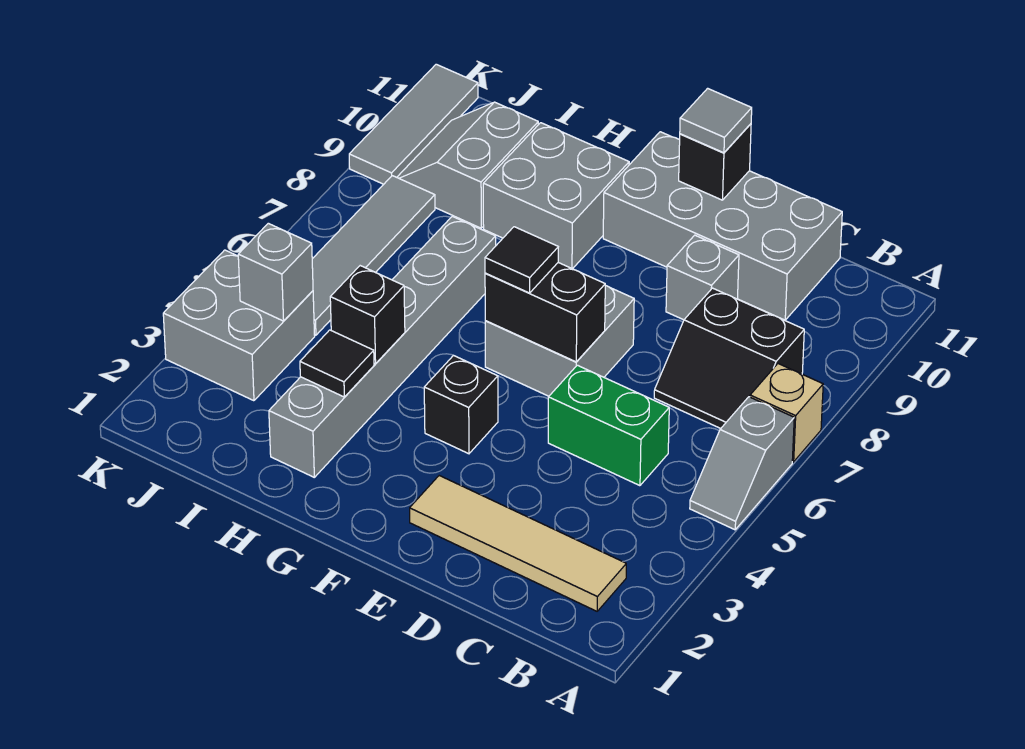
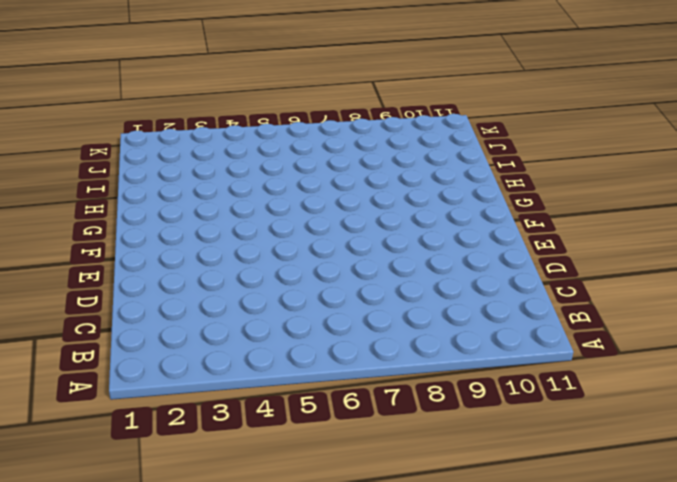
none -> grey slope A5:A6 level 1 top 6
none -> tan brick A7 level 1
none -> tan tile B2:E2 level 1

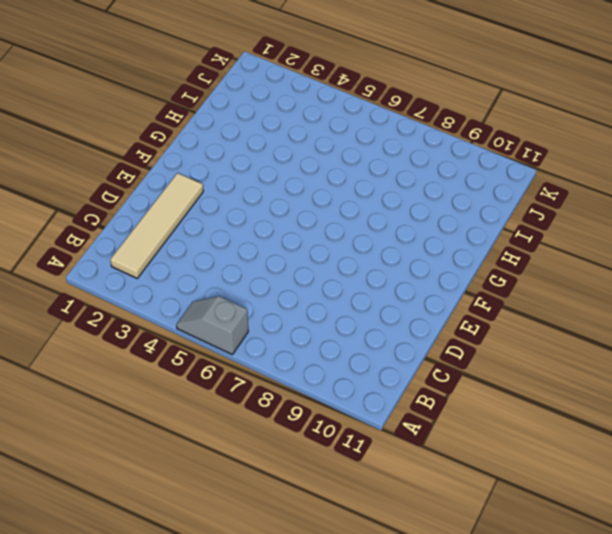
none -> tan brick A7 level 1
none -> black slope B7:C8 level 1 top 8
none -> green brick C5:D5 level 1

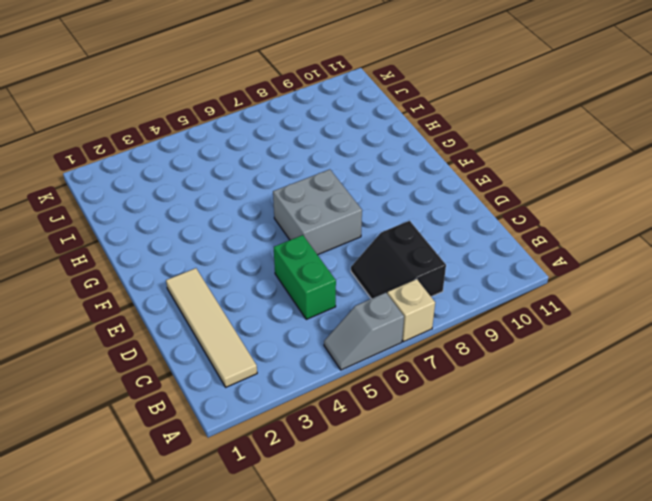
none -> grey brick C10:F11 level 1
none -> grey brick D9 level 1
none -> black brick F4 level 1

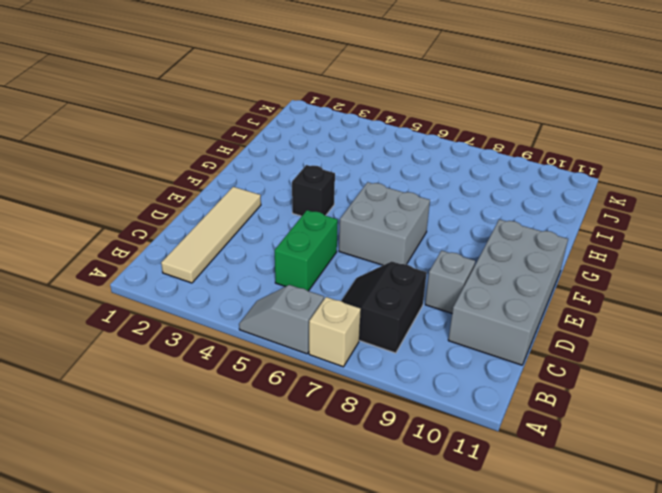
none -> grey brick G9:H10 level 1
none -> grey brick H2:H7 level 1
none -> grey slope I9:J10 level 1 top I

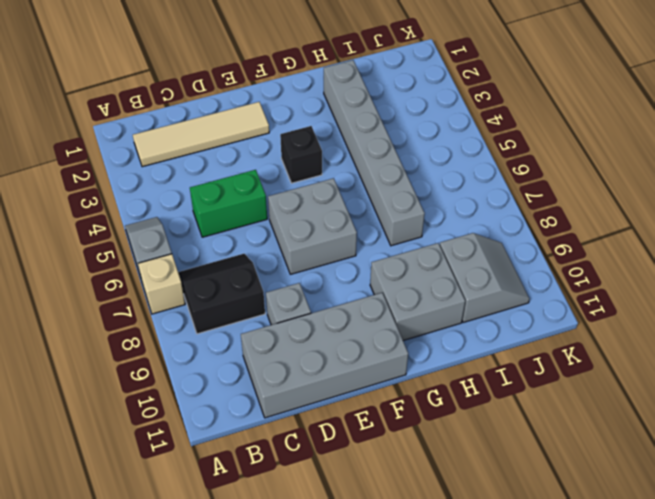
none -> grey brick J3:K4 level 1
none -> grey tile J5:J8 level 1
none -> grey tile K9:K11 level 1

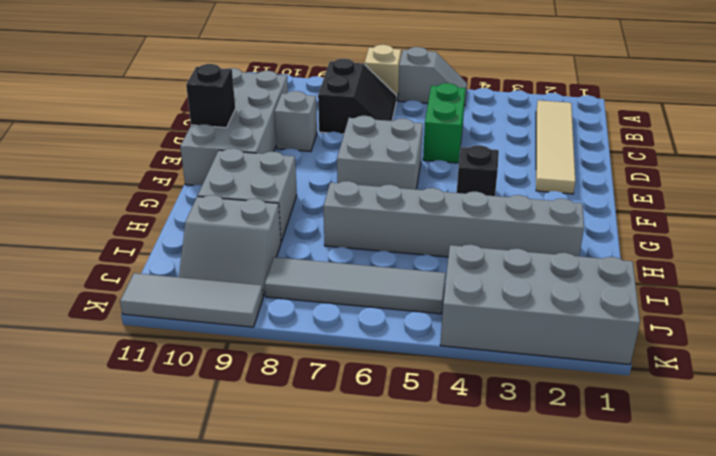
grey brick J1:K4 level 1 -> grey brick J3:K4 level 1
none -> black brick E6:F6 level 2
none -> black tile H3 level 2
none -> black brick H4 level 2

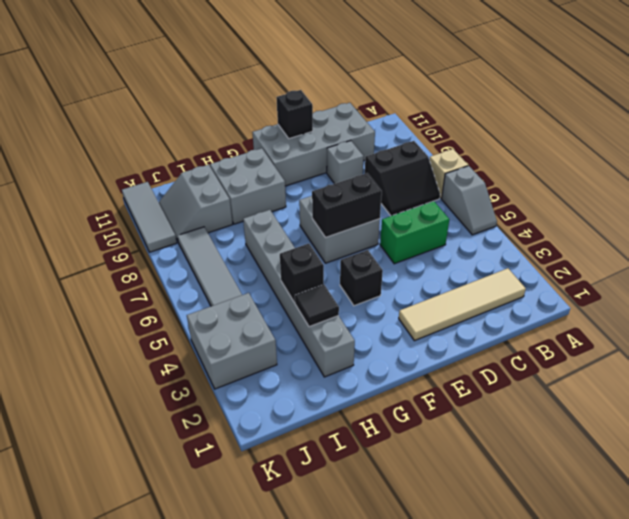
none -> grey brick J4 level 2
none -> grey tile E11 level 3
none -> black tile F6 level 3

